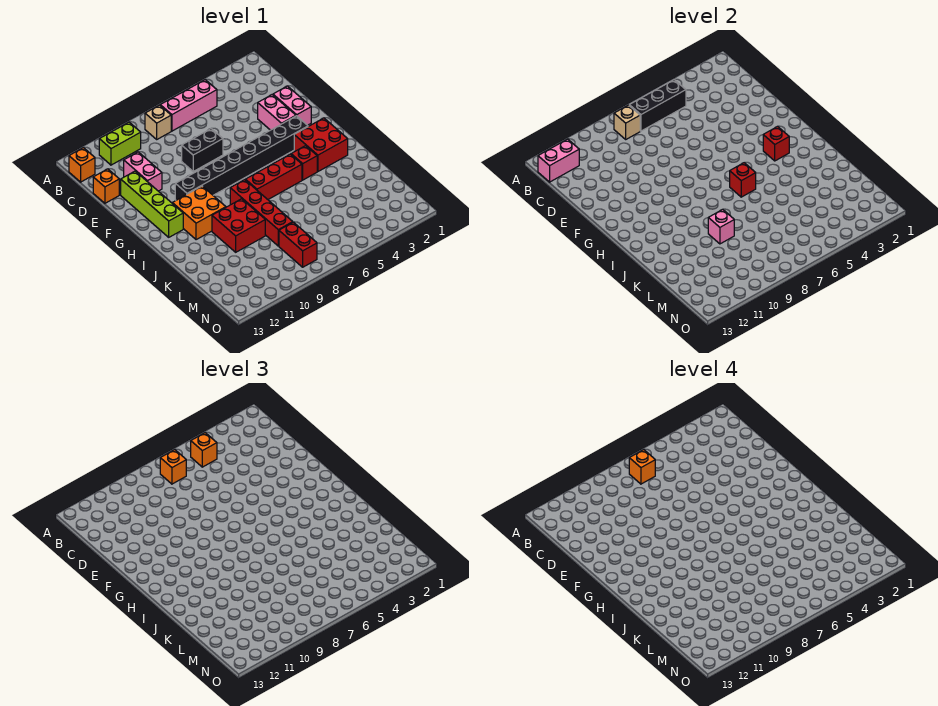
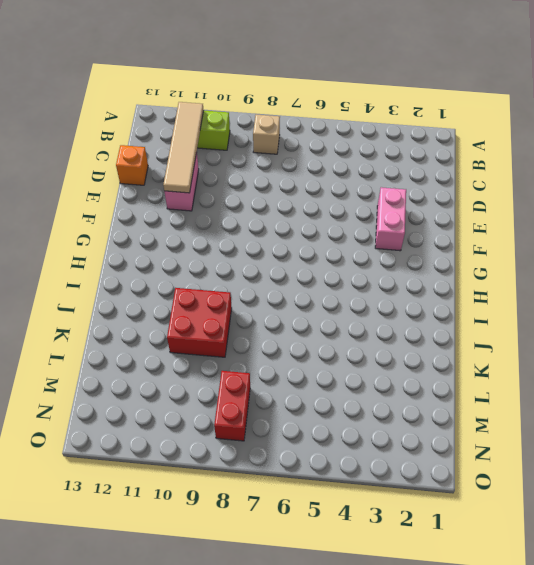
tan tile B11:E11 level 2 -> none
none -> pink brick B5:B7 level 1
none -> orange brick B13 level 1
none -> pink brick E2:F2 level 1

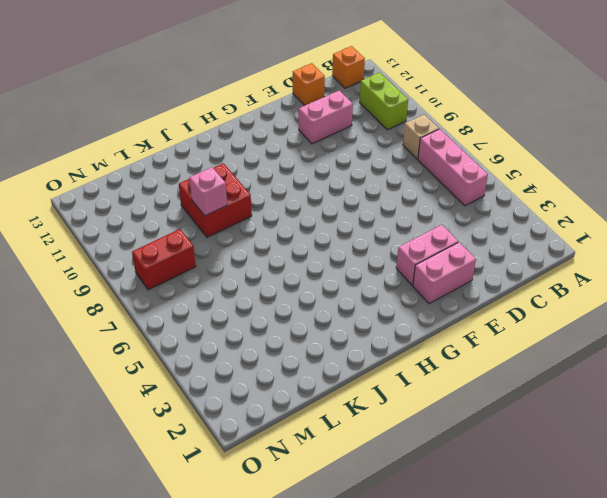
none -> black brick E7:E8 level 1
none -> lime brick E12:H12 level 1
none -> black brick G3:G10 level 1

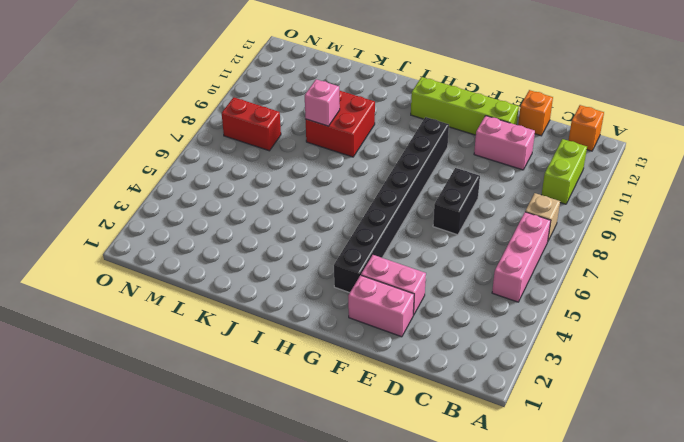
none -> red brick H2:I3 level 1
none -> orange brick H10:I11 level 1
none -> red brick I4 level 1

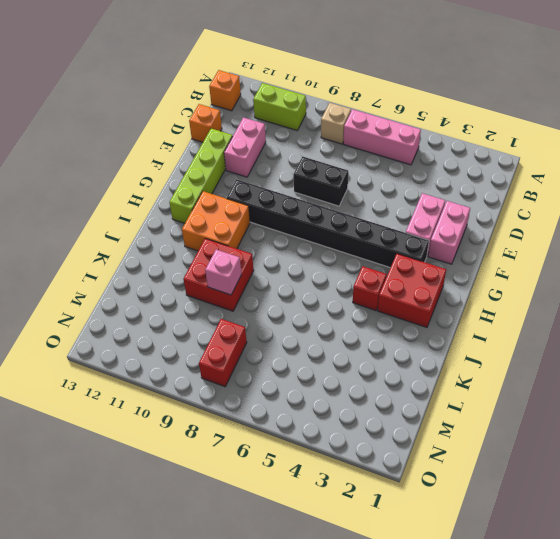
none -> red brick I5:I7 level 1
none -> red brick I8:L8 level 1
none -> black brick B5:B7 level 2

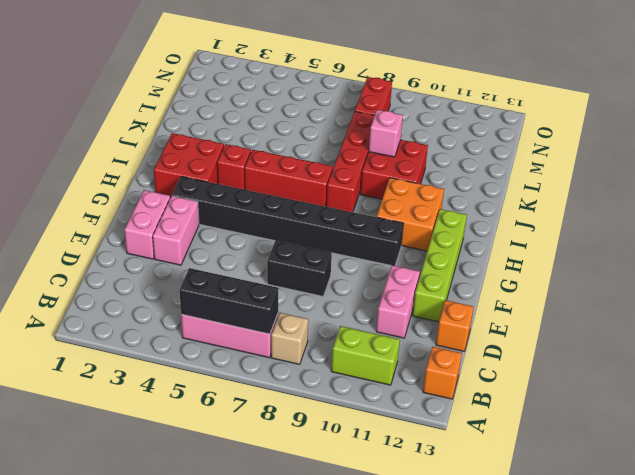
none -> tan brick B8 level 2
none -> pink brick B12:B13 level 2
none -> red brick H3 level 2

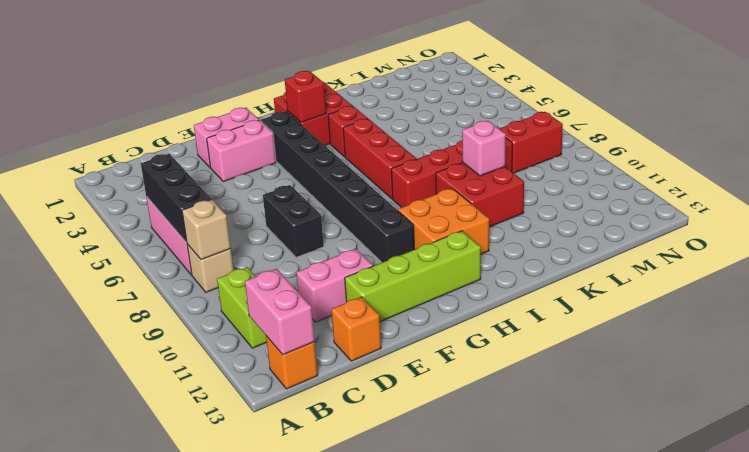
none -> red brick I6 level 2
none -> orange brick B5 level 3
none -> orange brick B7 level 3

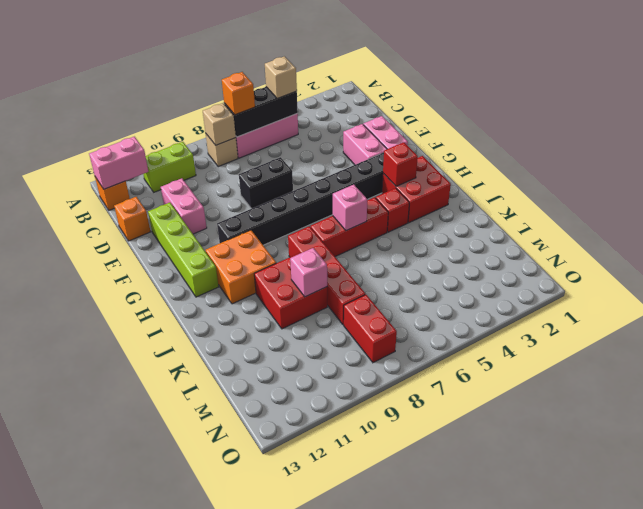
tan brick B5 level 3 -> orange brick B5 level 3
pink brick I6 level 2 -> red brick I6 level 2
none -> orange brick B7 level 4

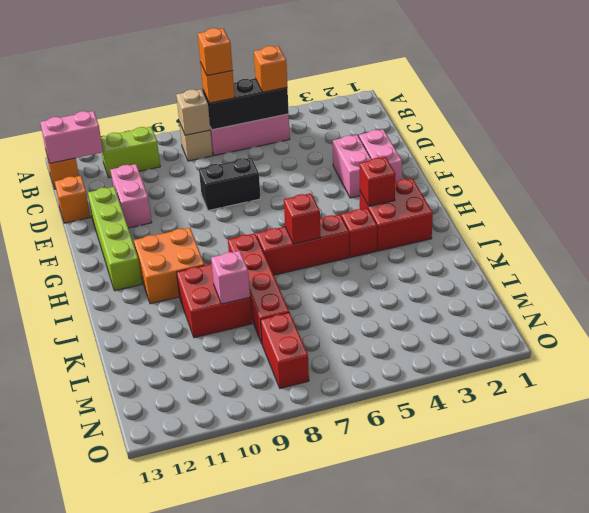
none -> black brick G3:G10 level 1

